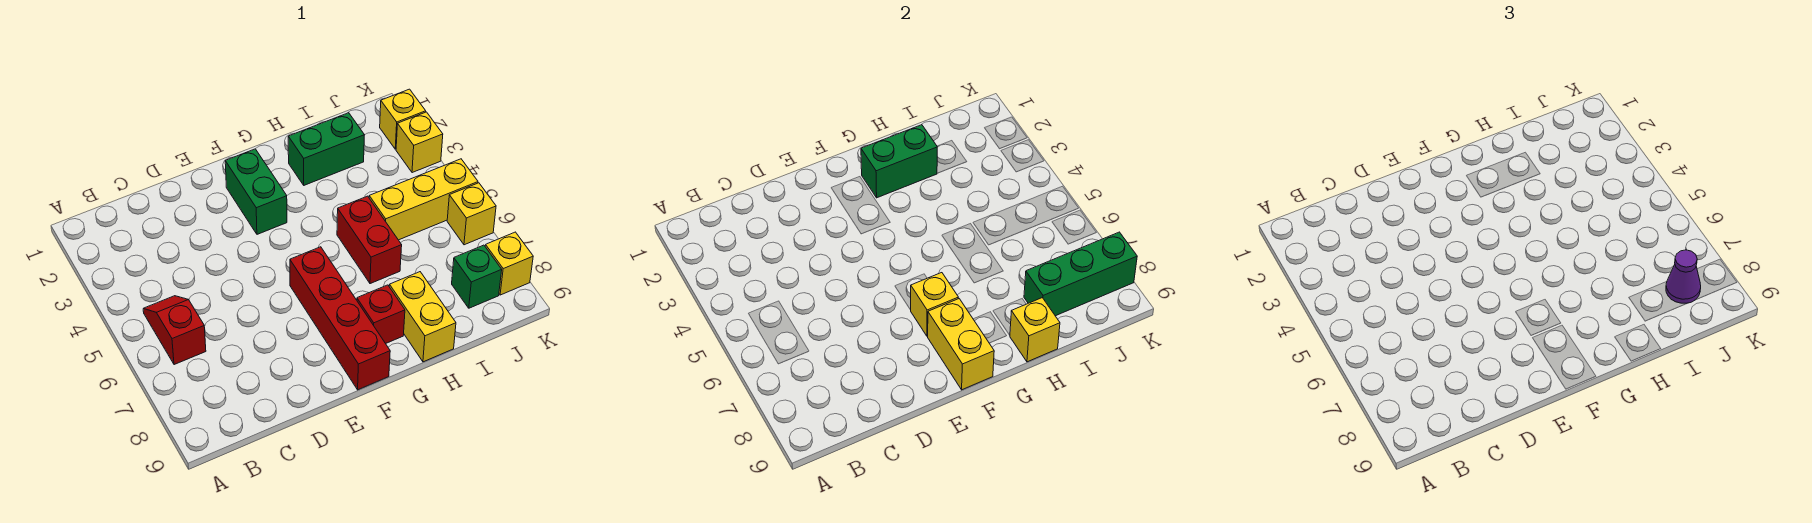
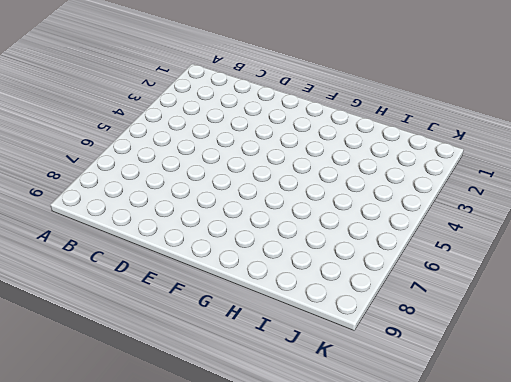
none -> red slope B5:B6 level 1 top 6
none -> green brick F2:F3 level 1
none -> red brick F6:F9 level 1

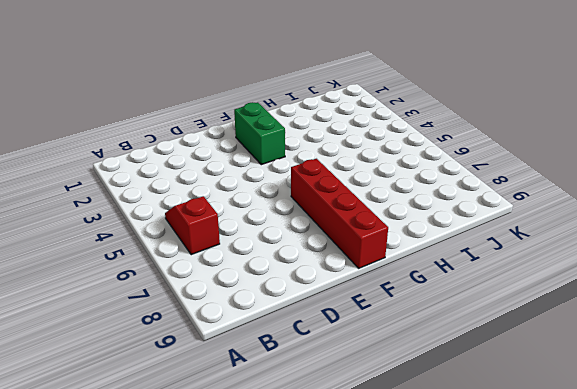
none -> red brick G8 level 1
none -> green brick H2:I2 level 1
none -> red brick H5:H6 level 1

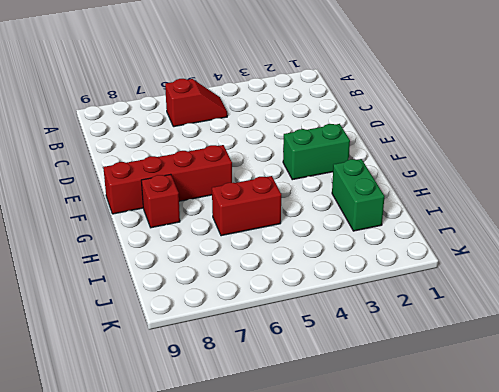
none -> yellow brick H8:H9 level 1
none -> yellow brick I5:K5 level 1
none -> green brick J8 level 1

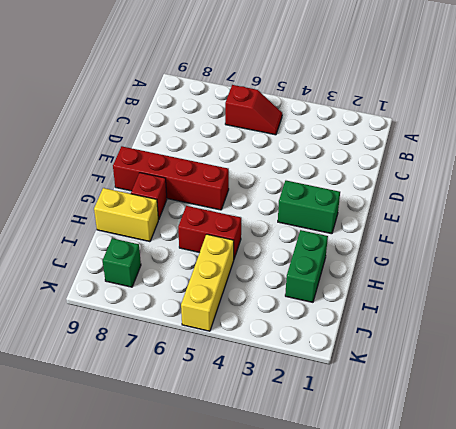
none -> yellow brick K2 level 1
none -> yellow brick K3 level 1
none -> yellow brick K6 level 1

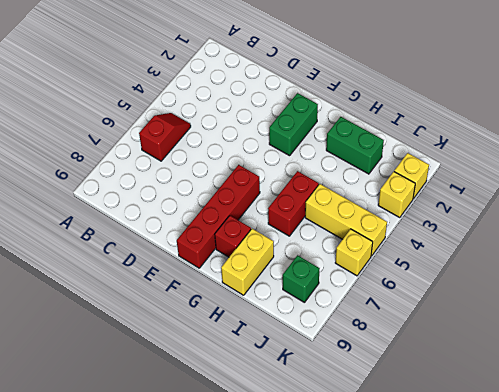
none -> yellow brick K8 level 1
none -> yellow brick F7 level 2
none -> yellow brick F8:F9 level 2

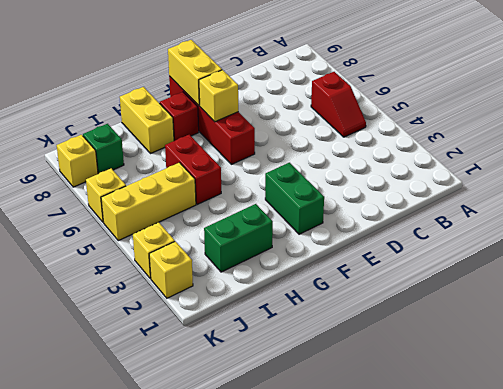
none -> green brick G2:H2 level 2
none -> yellow brick H9 level 2
none -> green brick I8:K8 level 2

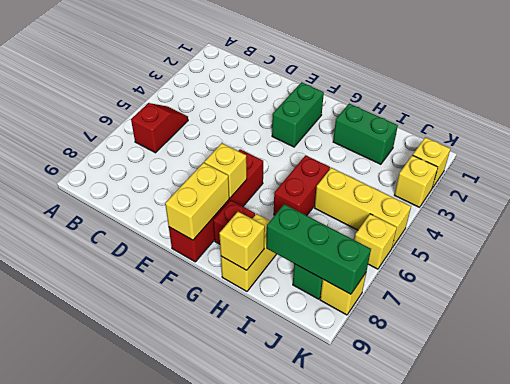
none -> green brick G2:H2 level 2
none -> purple cone J8 level 3

